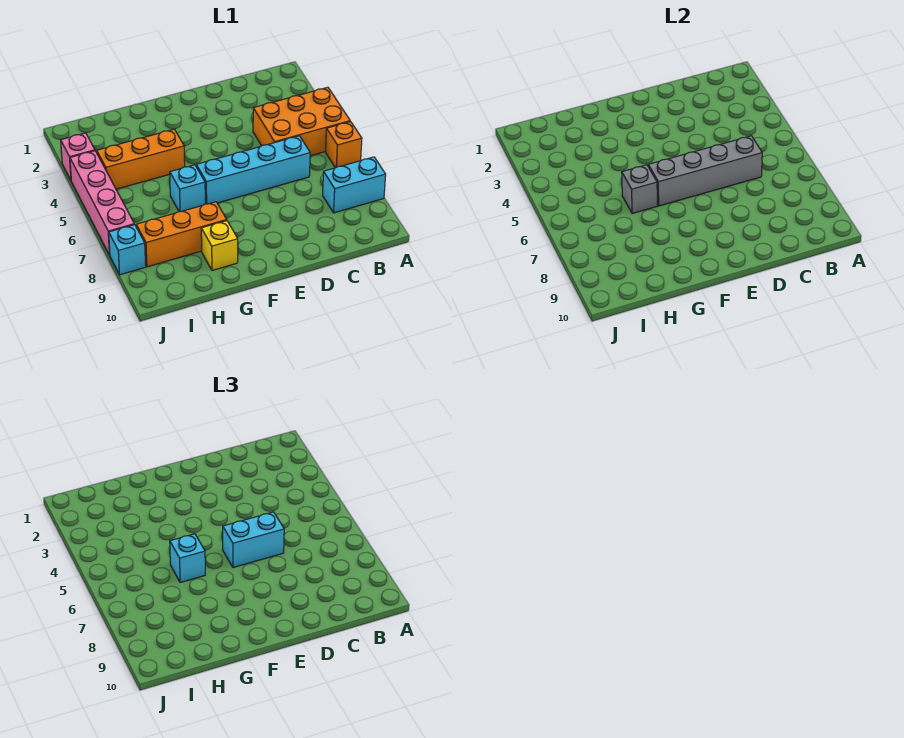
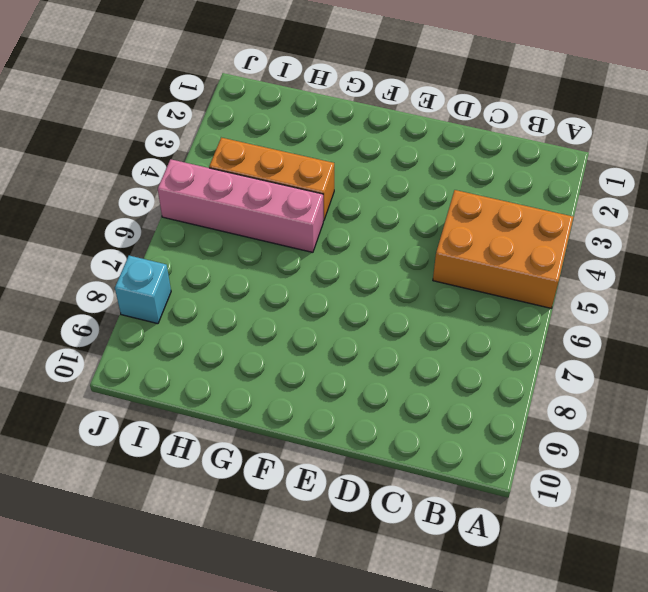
pink brick G5:J5 level 1 -> pink brick J4:J7 level 1
none -> orange brick A6 level 1
none -> cyan brick A8:B8 level 1
none -> cyan brick C6:F6 level 1

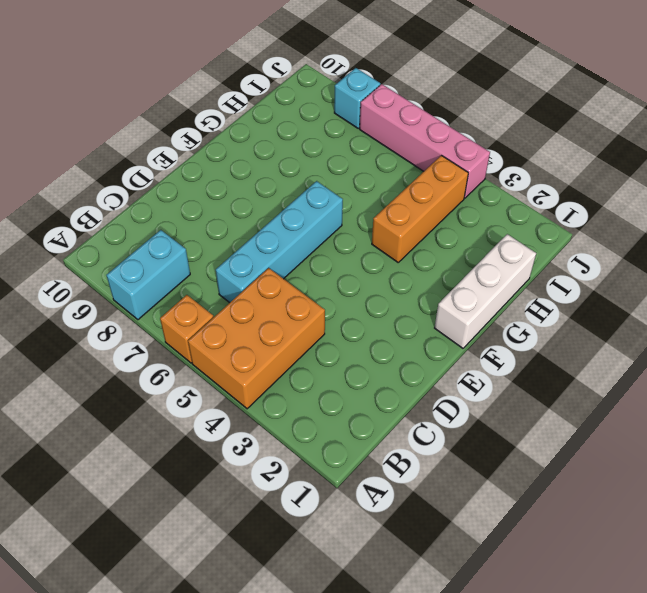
white brick F1:H1 level 1 -> none
none -> cyan brick G6 level 1
none -> orange brick G8:I8 level 1
none -> yellow brick G9 level 1

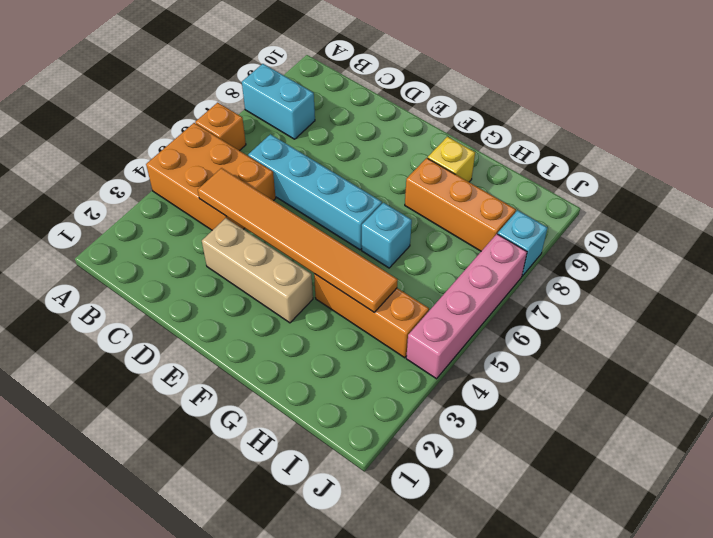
orange tile C4:H4 level 2 -> none
tan brick D3:F3 level 1 -> none
none -> pink brick J3 level 1
none -> grey brick C6:F6 level 2
none -> grey brick G6 level 2

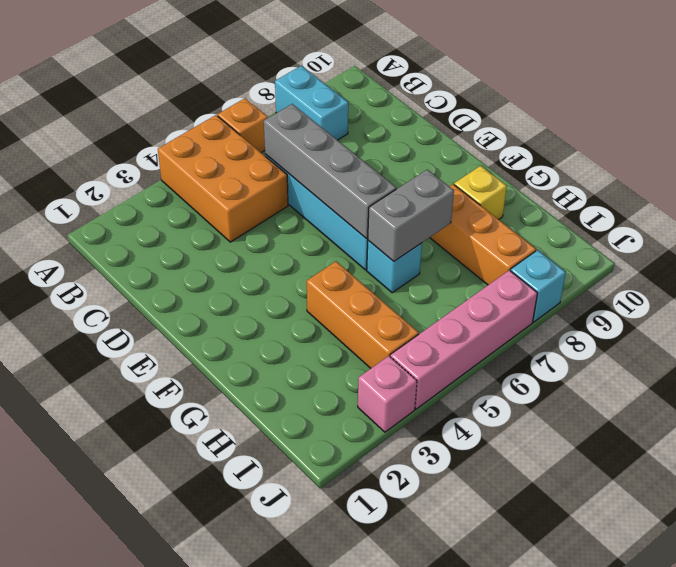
grey brick G6:G7 level 2 -> grey brick G6 level 2
none -> cyan brick D6:E6 level 3
none -> cyan brick G6 level 3

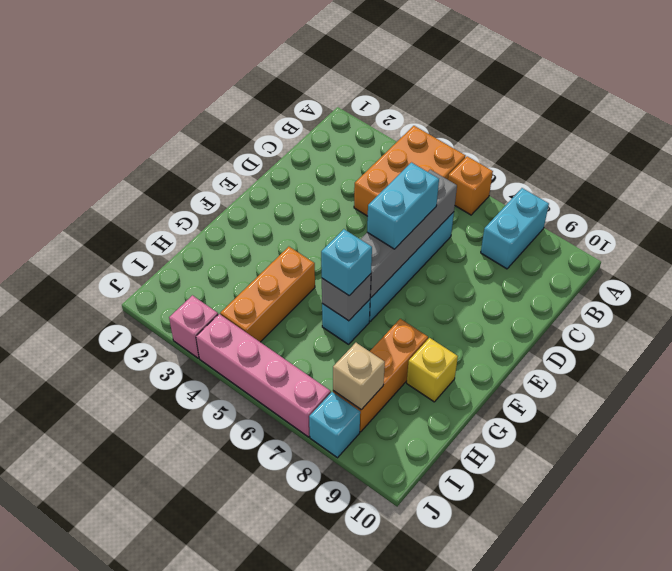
tan brick I8 level 2 -> none

